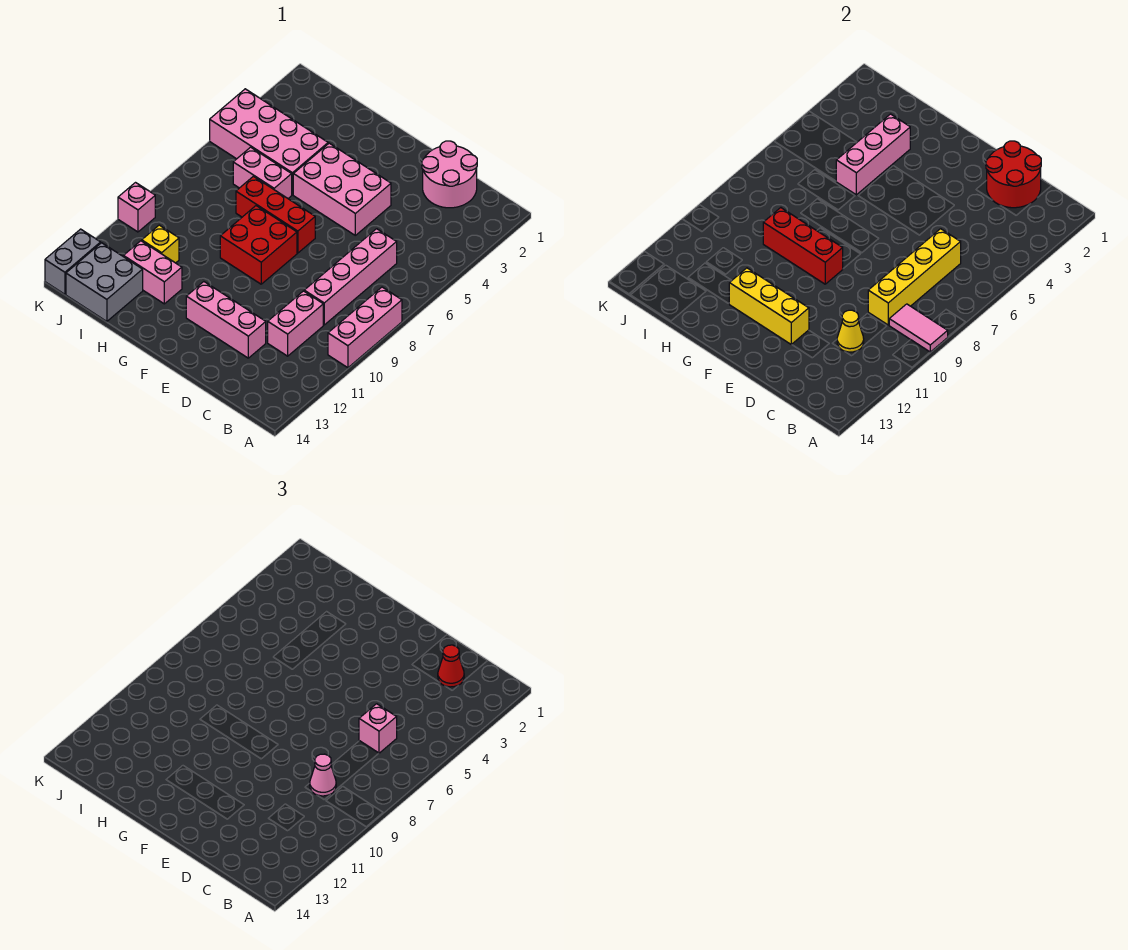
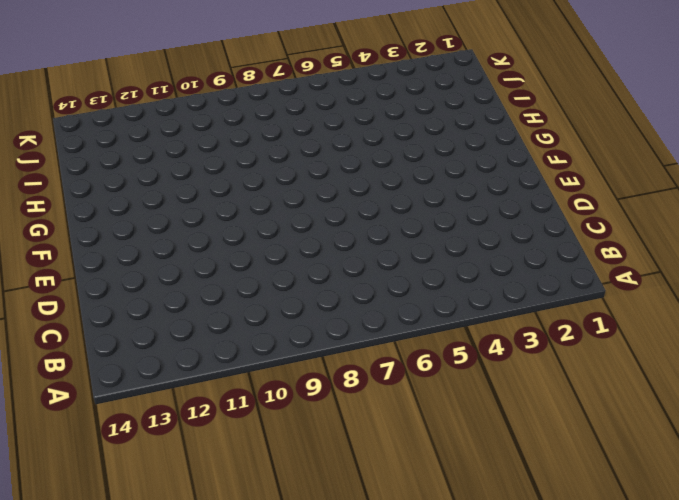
none -> pink brick A8:A10 level 1
none -> pink round brick C1:D2 level 1
none -> pink brick C6:C9 level 1

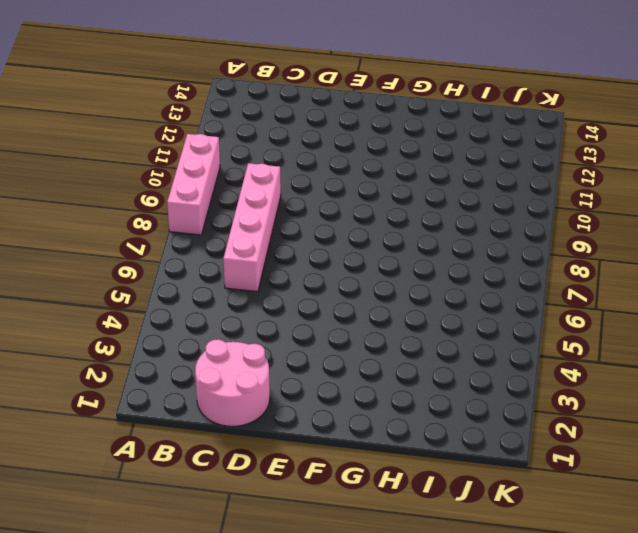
none -> pink brick C10:C11 level 1
none -> pink brick D12:F12 level 1
none -> pink brick E4:G5 level 1

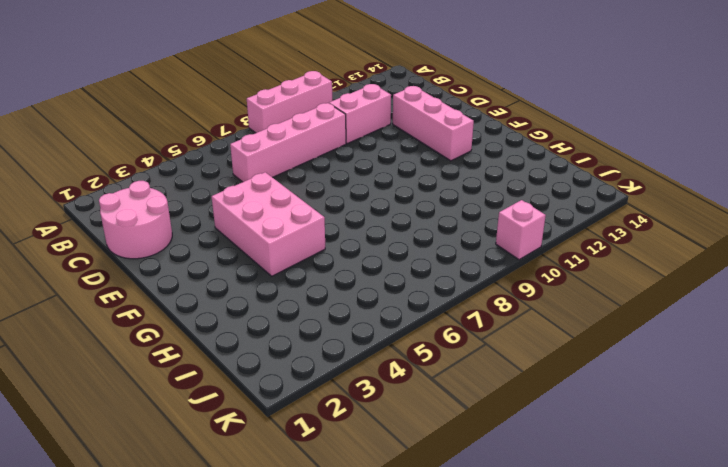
none -> red brick F7:H7 level 1
none -> red brick F8:G9 level 1
none -> pink brick H4:K5 level 1

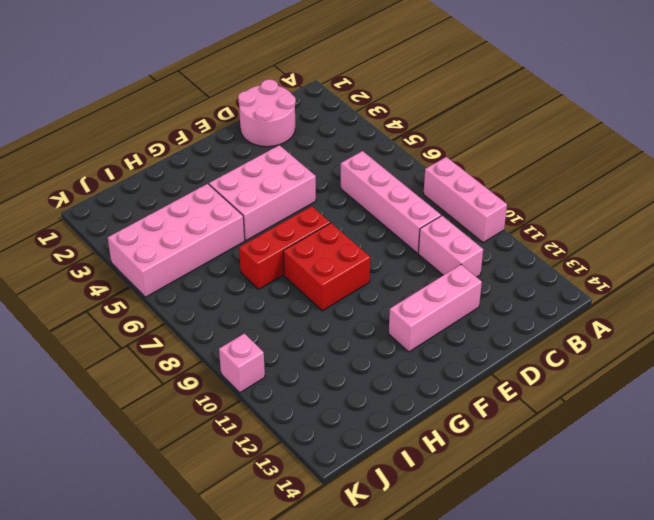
none -> pink brick H6:I6 level 1
none -> pink brick H12:I12 level 1
none -> yellow brick I11 level 1

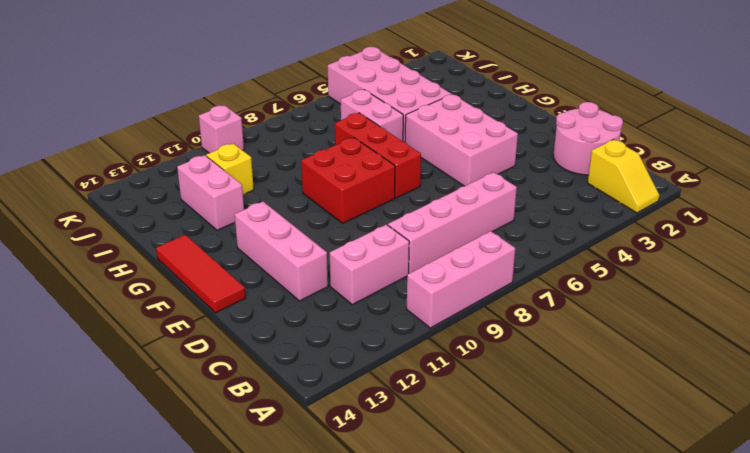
yellow slope A2:B2 level 1 top B -> none
red tile E14:G14 level 1 -> none
none -> grey brick I13:J14 level 1
none -> grey brick K13:K14 level 1
none -> pink tile A9:B9 level 2

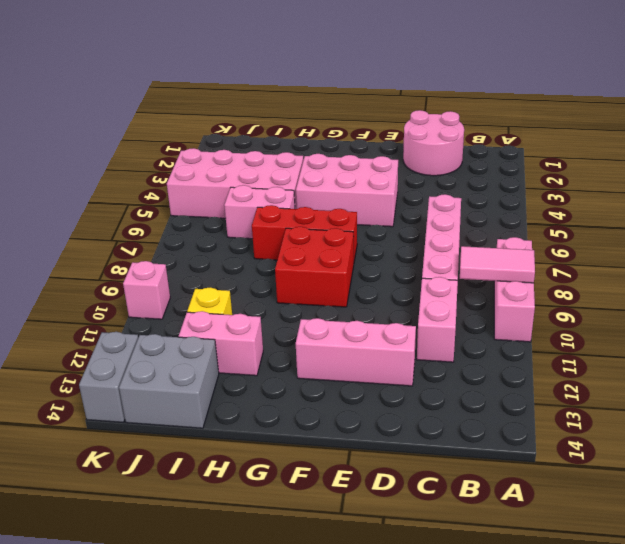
none -> red round brick C1:D2 level 2
none -> yellow brick C6:C9 level 2
none -> yellow cone C11 level 2

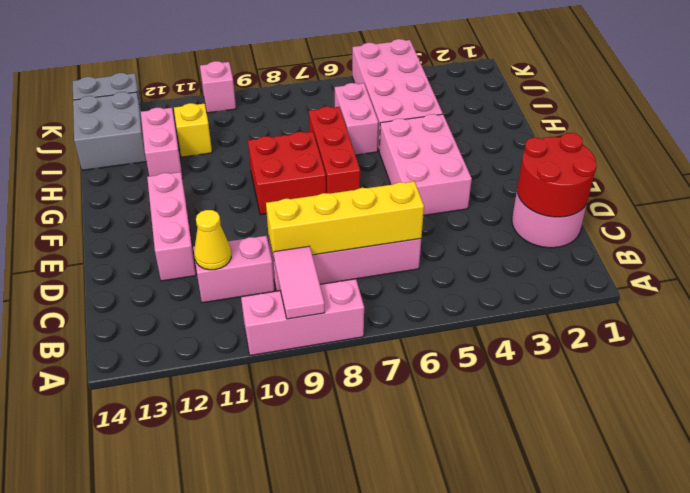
none -> yellow brick E12:G12 level 2
none -> red brick F9:H9 level 2
none -> pink brick H3:H5 level 2

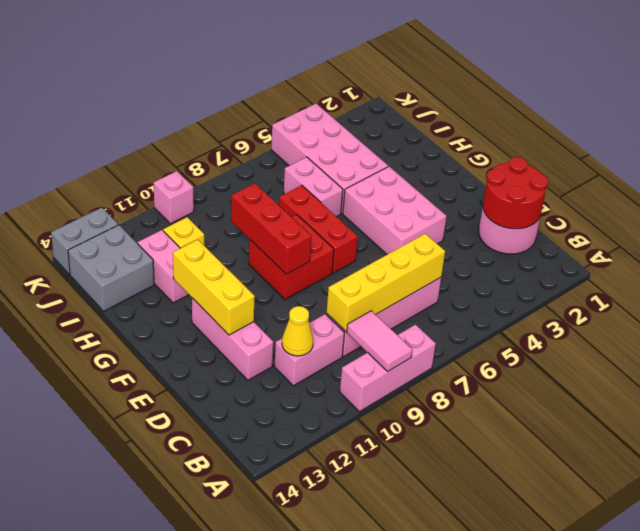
none -> pink brick H3:H5 level 2
none -> red cone C2 level 3
none -> pink brick C6 level 3

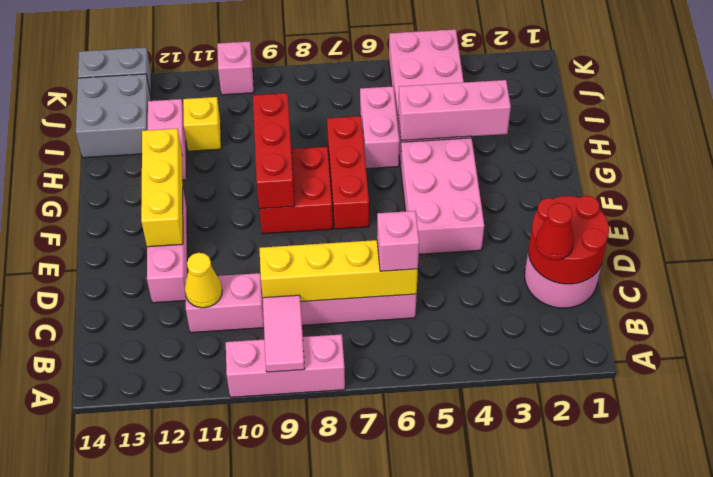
none -> pink cone C9 level 3

